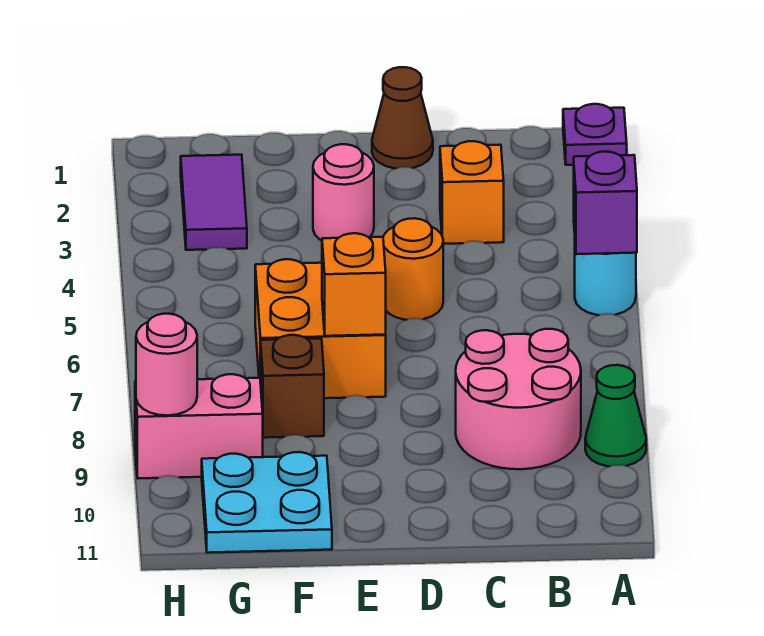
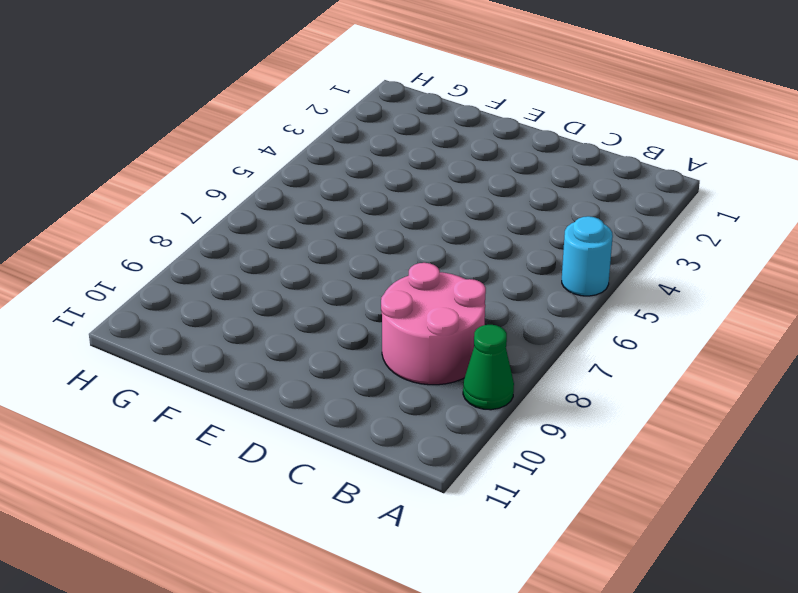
none -> purple plate A1 level 1
none -> orange brick C3 level 1
none -> brown cone D1 level 1

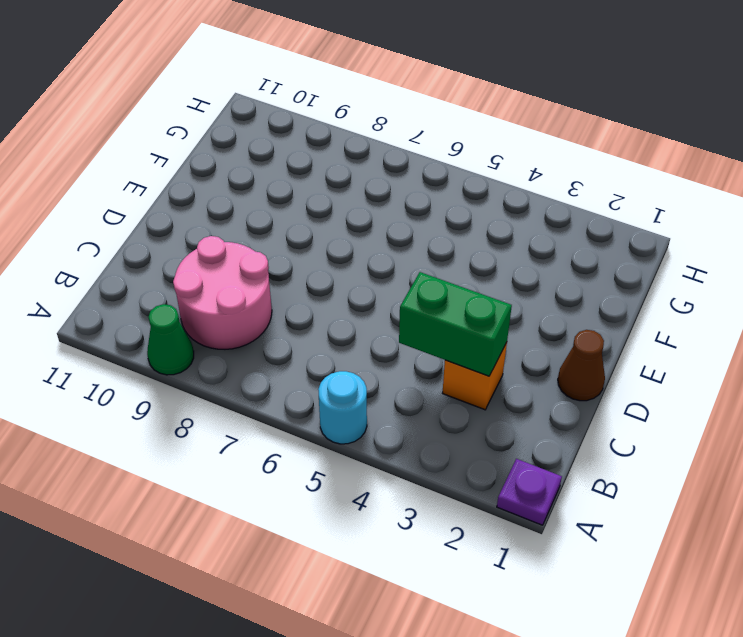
green brick C3:C4 level 2 -> none
none -> orange round brick D5 level 1
none -> pink round brick E3 level 1
none -> orange brick E6:F7 level 1

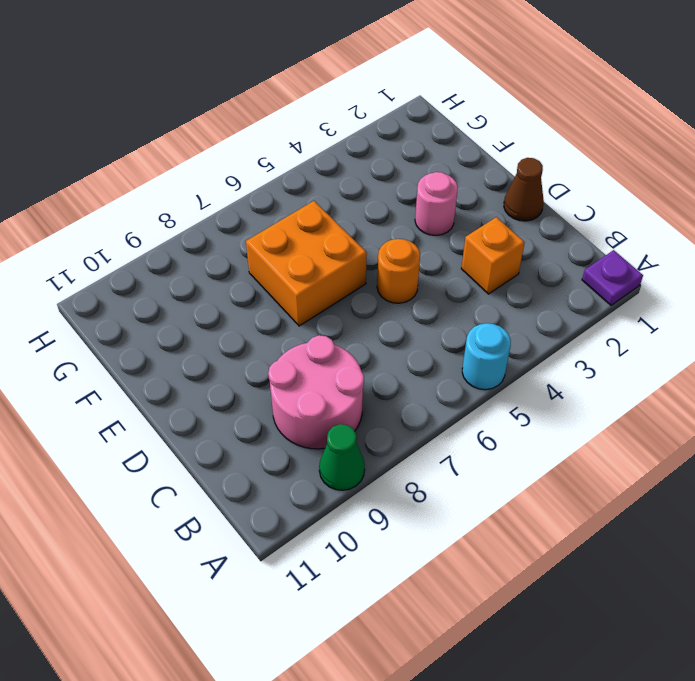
none -> brown brick F8 level 1
none -> cyan plate F10:G11 level 1
none -> purple tile G2:G3 level 1

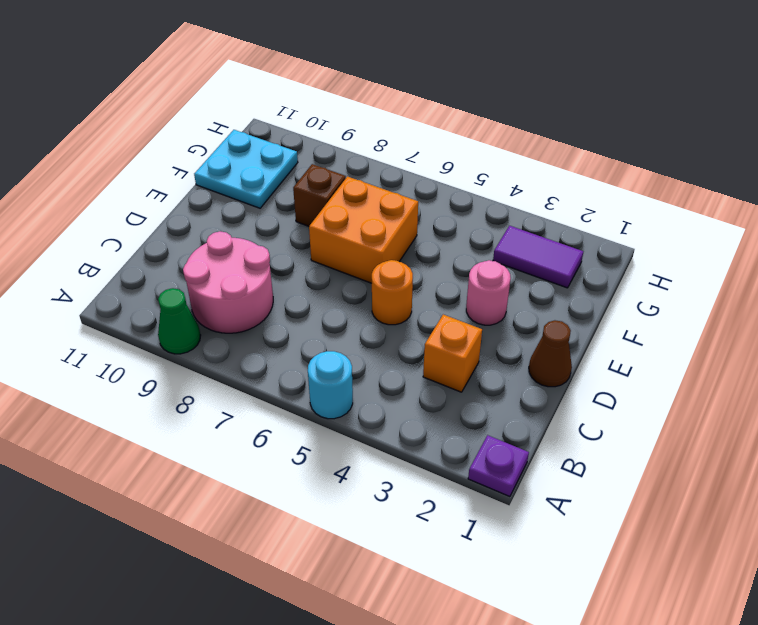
none -> pink brick G9:H9 level 1
none -> purple brick A5 level 2
none -> orange brick E7 level 2

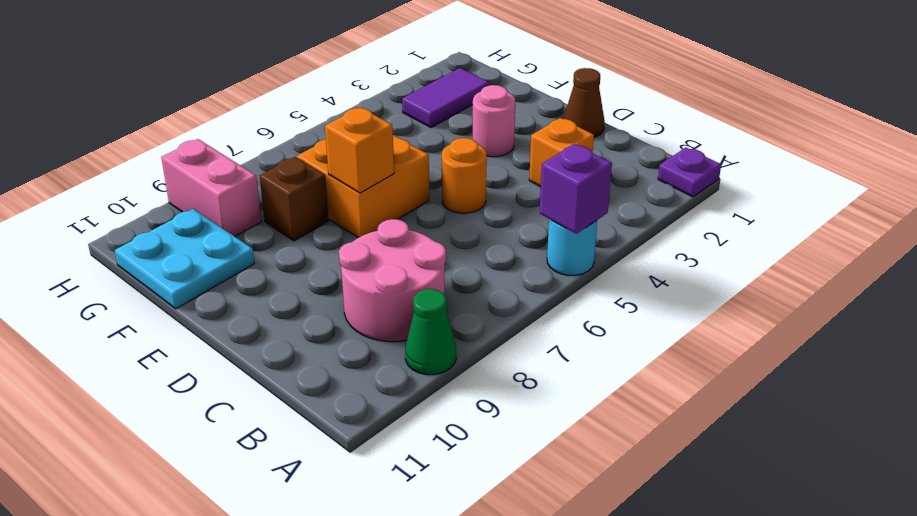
none -> pink round brick H9 level 2

